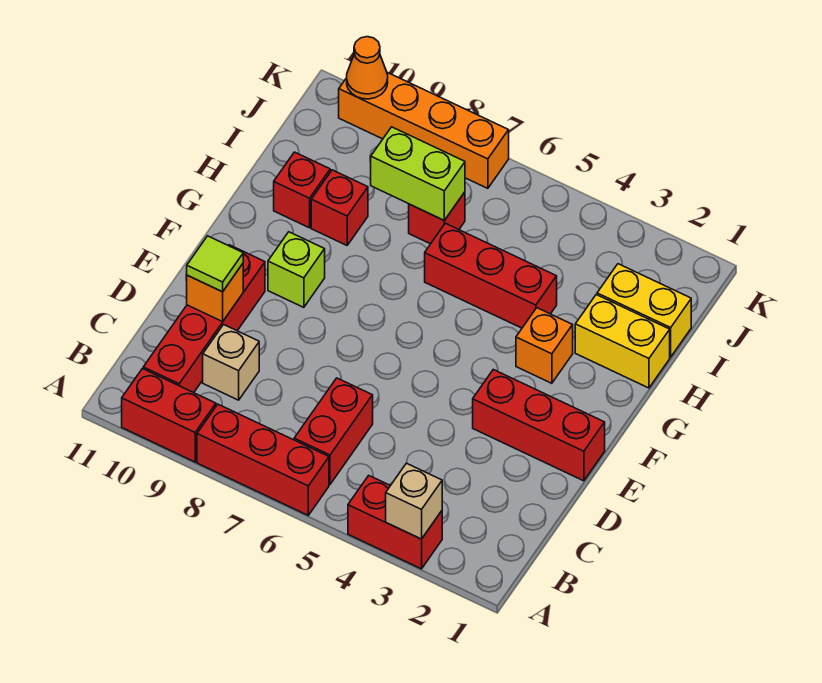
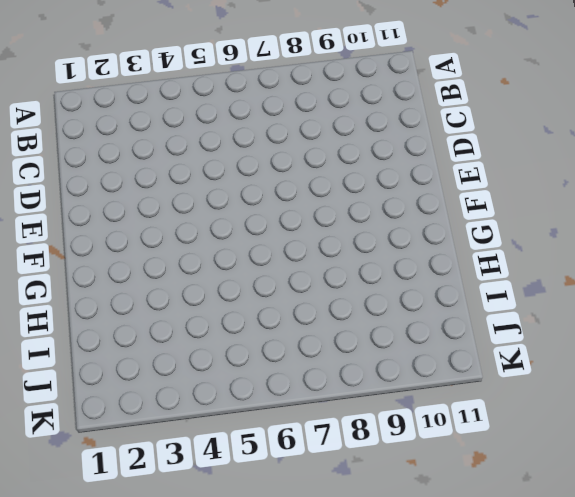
none -> red brick A3:A4 level 1
none -> red brick A6:A8 level 1
none -> red brick A9:A10 level 1

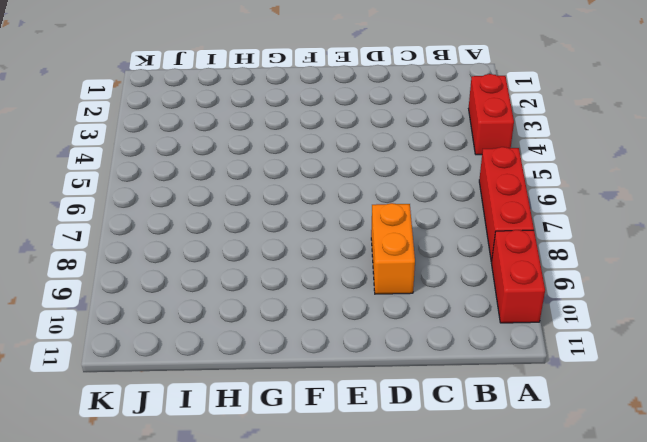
orange brick D8:D9 level 1 -> none
none -> red brick B6:C6 level 1
none -> red brick B10:E10 level 1
none -> tan brick C9 level 1

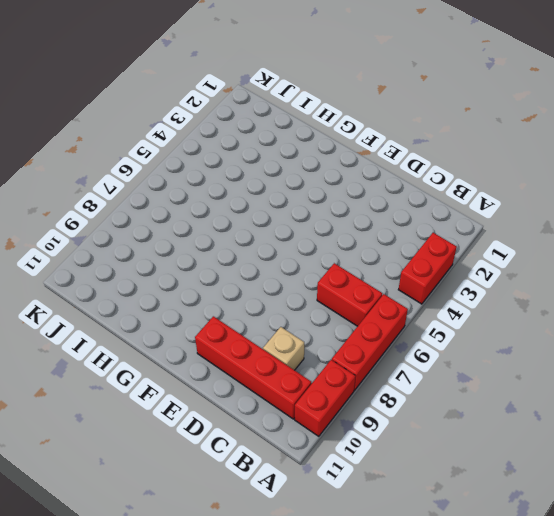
none -> red brick E1:E3 level 1
none -> lime brick F9 level 1
none -> orange brick G3 level 1

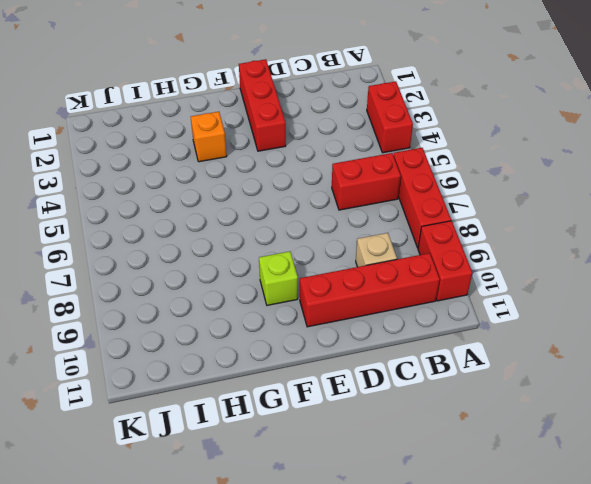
none -> yellow brick H1:H2 level 1
none -> red brick H4:H6 level 1
none -> red brick H9 level 1

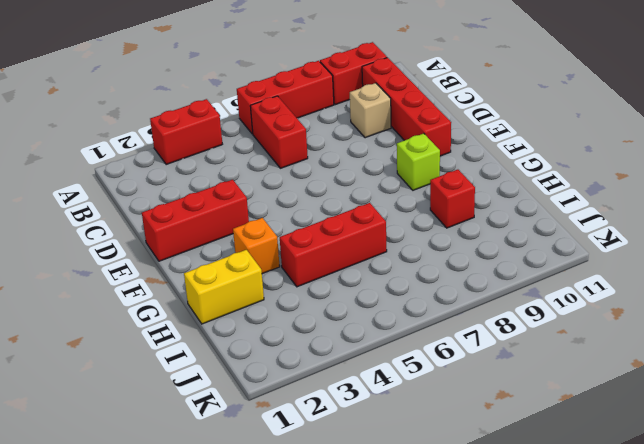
none -> red brick H10 level 1
none -> yellow brick I1:I2 level 1
none -> red brick I7 level 1

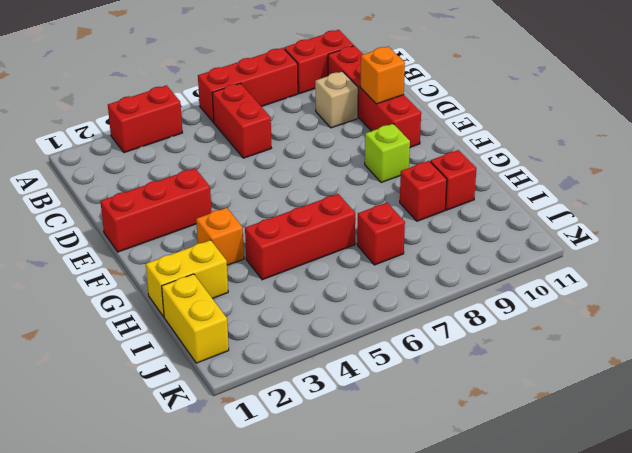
yellow brick I1:J1 level 1 -> yellow brick I1:I2 level 1
none -> orange brick K7:K10 level 1
none -> tan brick A3 level 2
none -> lime brick I7:I8 level 2

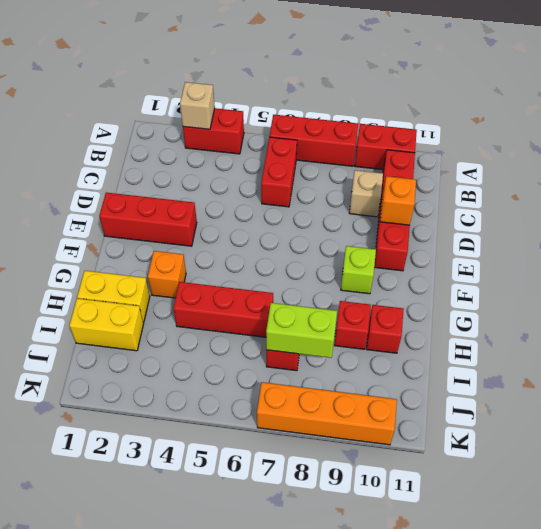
none -> orange cone K10 level 2
none -> lime tile D10 level 3

